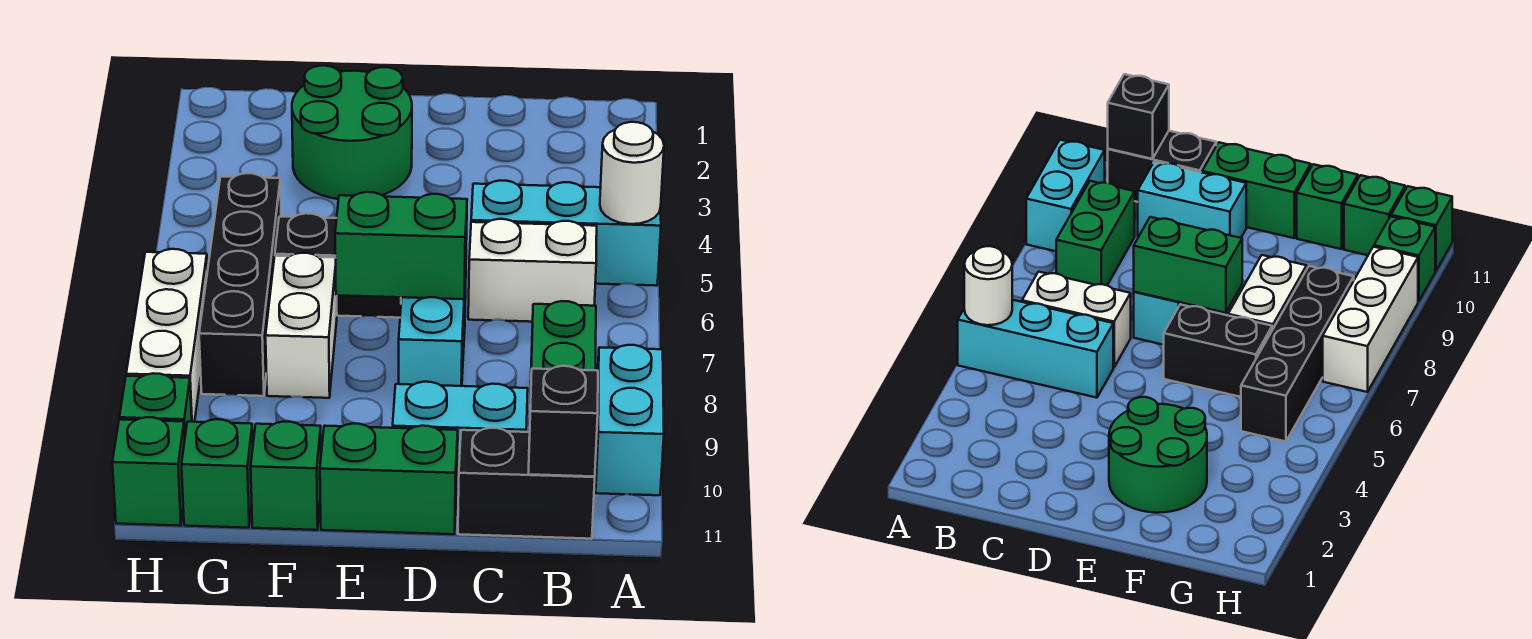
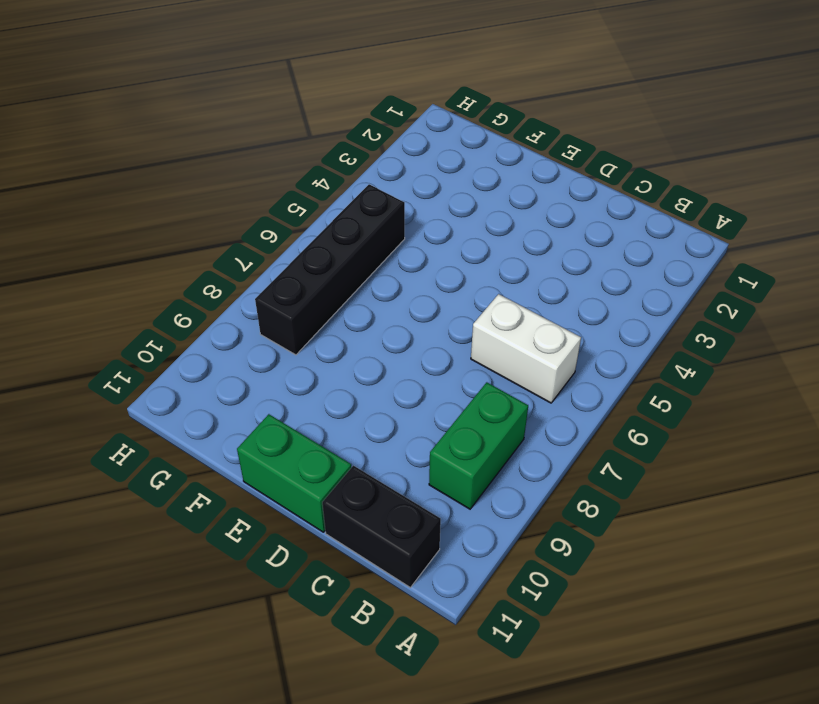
none -> cyan brick A5:C5 level 1
none -> cyan brick A9:A10 level 1
none -> cyan brick C10:D10 level 1

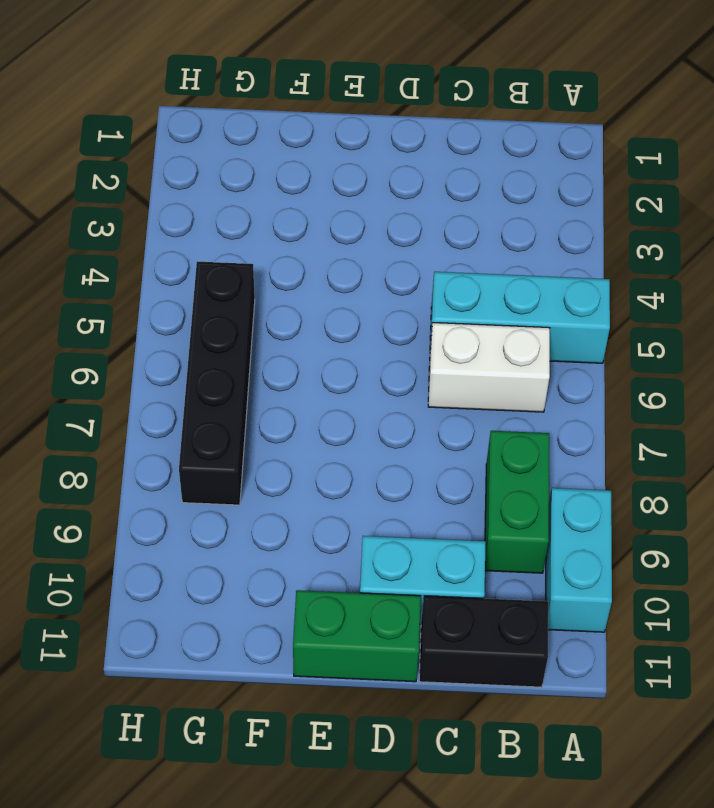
none -> cyan brick D7:D8 level 1
none -> green round brick E2:F3 level 1
none -> black brick E6:F6 level 1

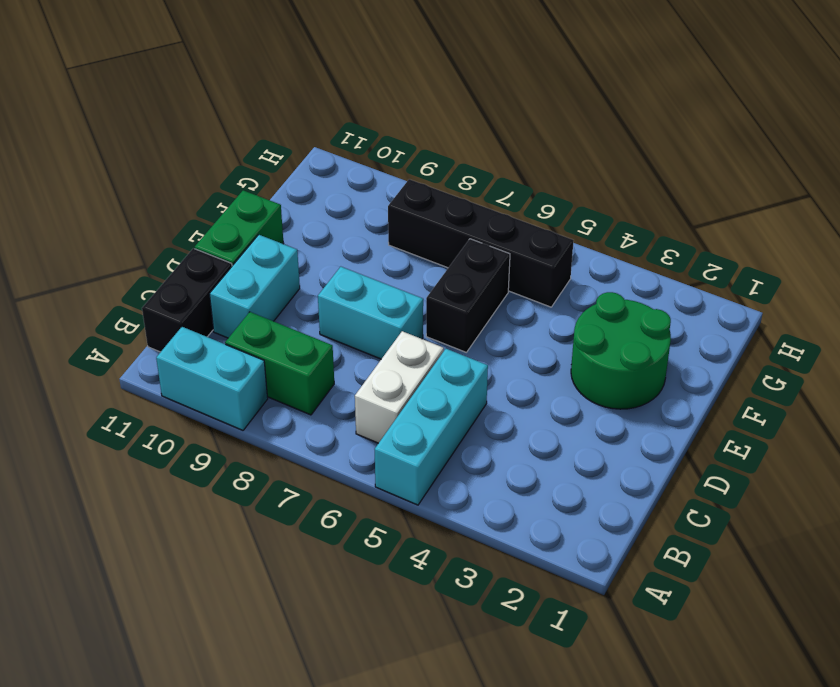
none -> white brick F7:F8 level 1
none -> green brick F11 level 1
none -> green brick G11 level 1

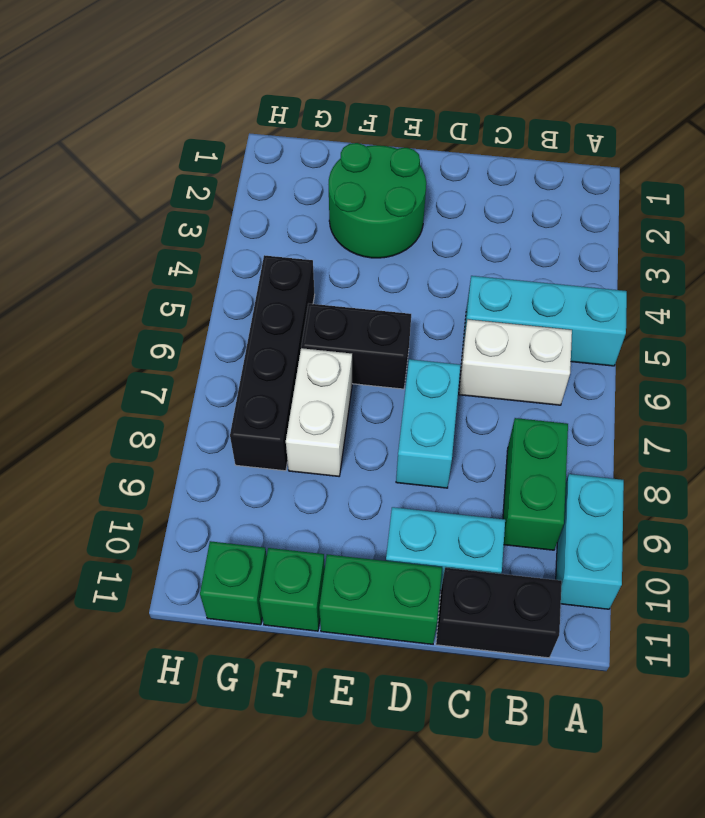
none -> white brick H7:H9 level 1
none -> green brick H10 level 1
none -> green brick H11 level 1

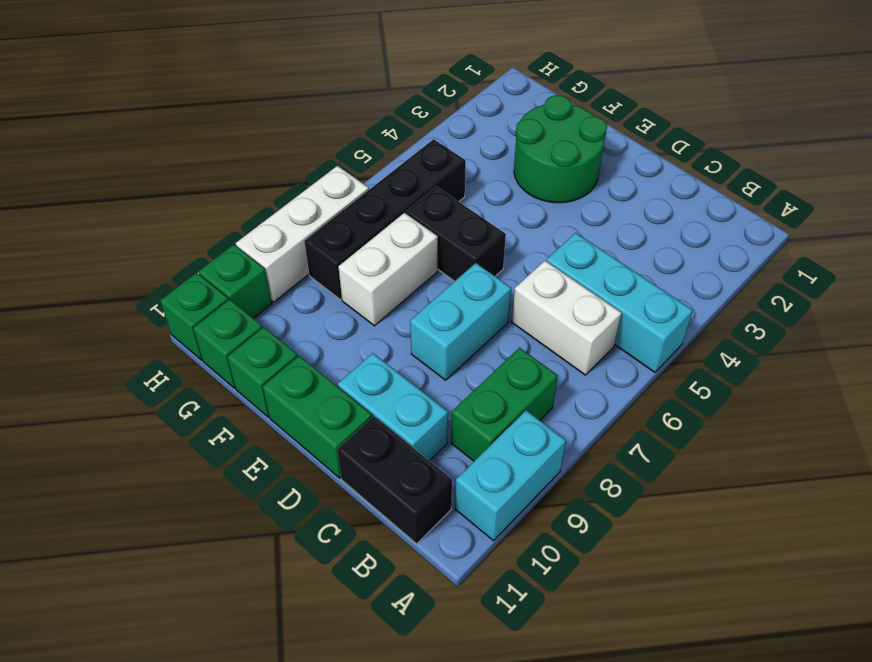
none -> white round brick A5 level 2
none -> black brick B11 level 2
none -> green brick D7:E7 level 2

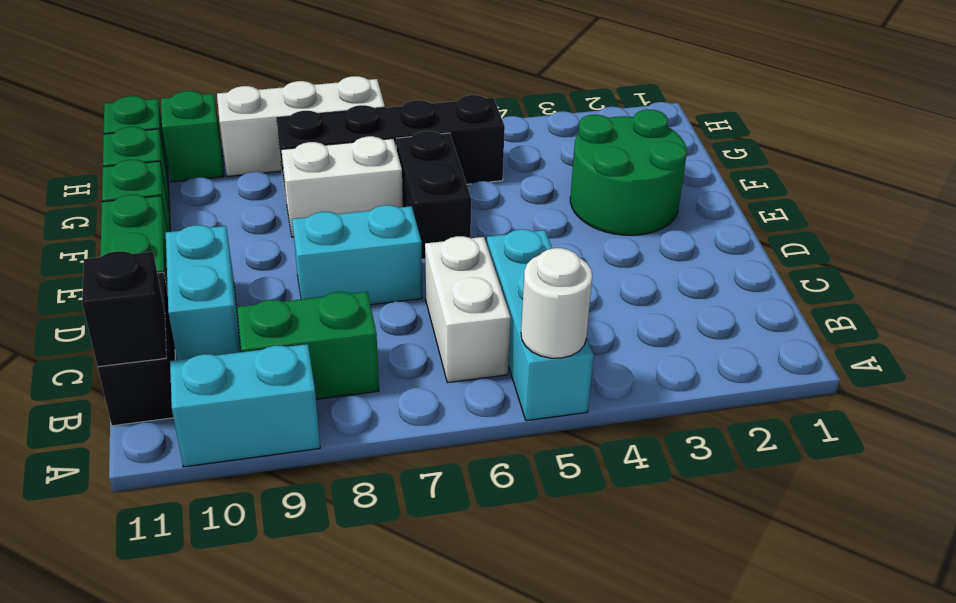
none -> green brick D7:E7 level 2

